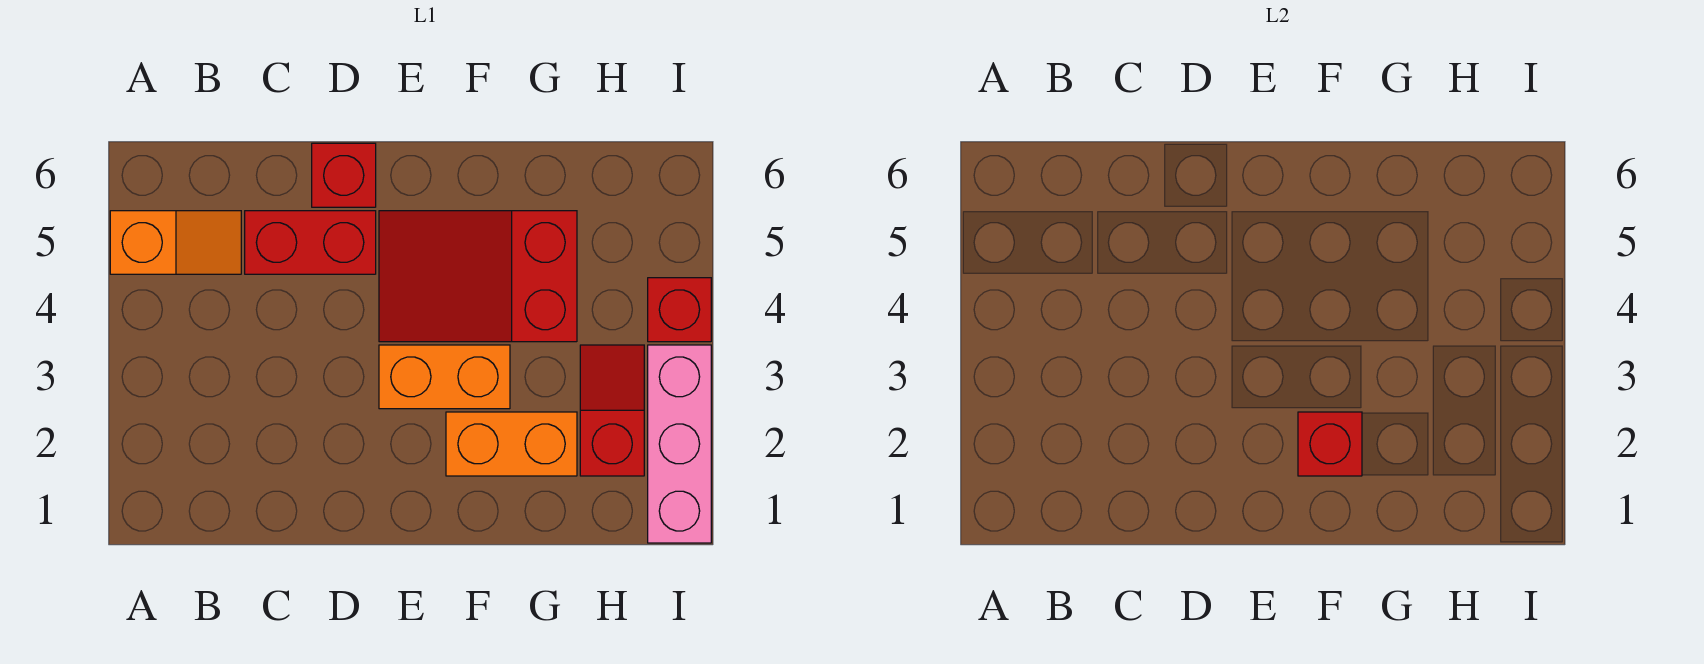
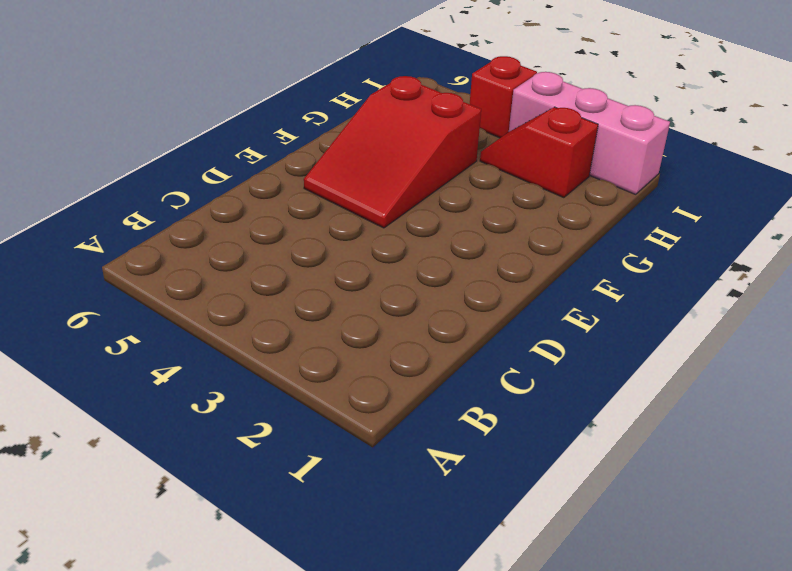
none -> orange slope A5:B5 level 1 top A
none -> red brick C5:D5 level 1

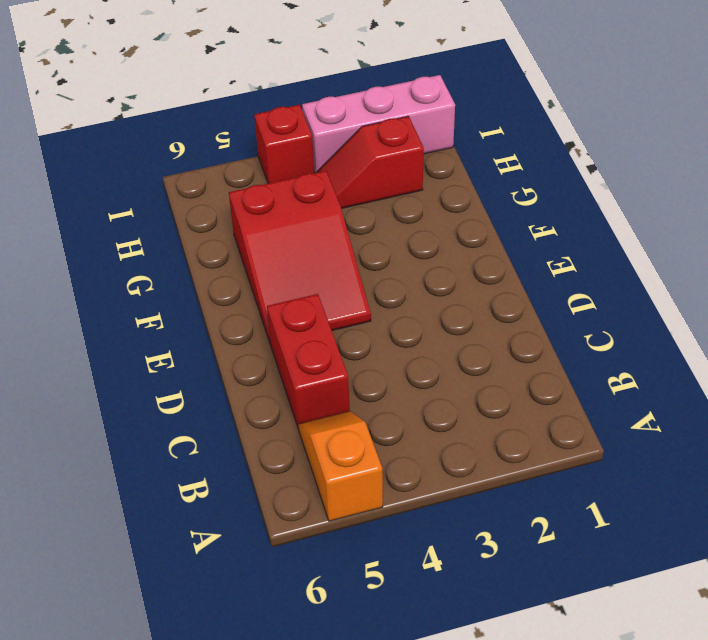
none -> red brick D6 level 1
none -> orange brick E3:F3 level 1

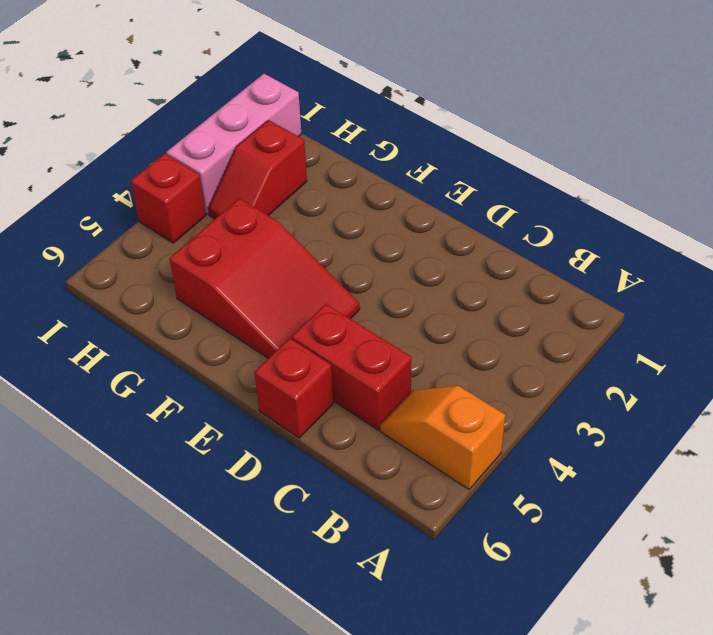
none -> orange brick E3:F3 level 1
none -> orange brick F2:G2 level 1

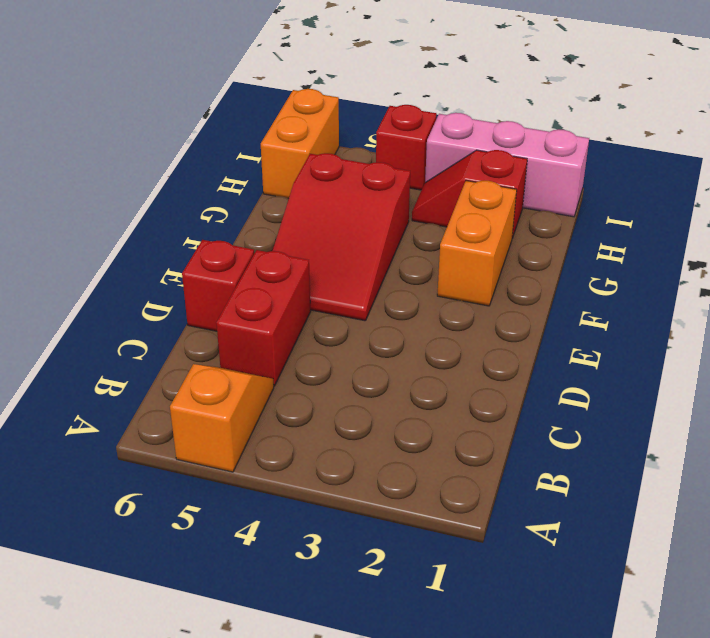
orange brick H6:I6 level 1 -> orange brick E3:F3 level 1
none -> red brick F2 level 2

